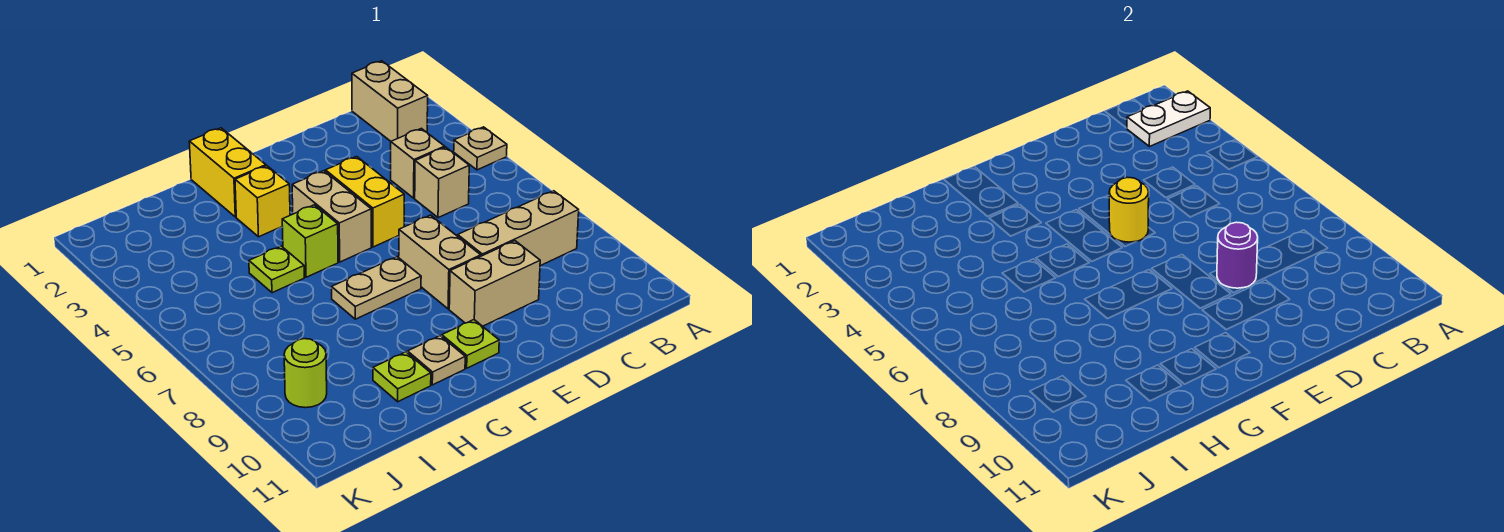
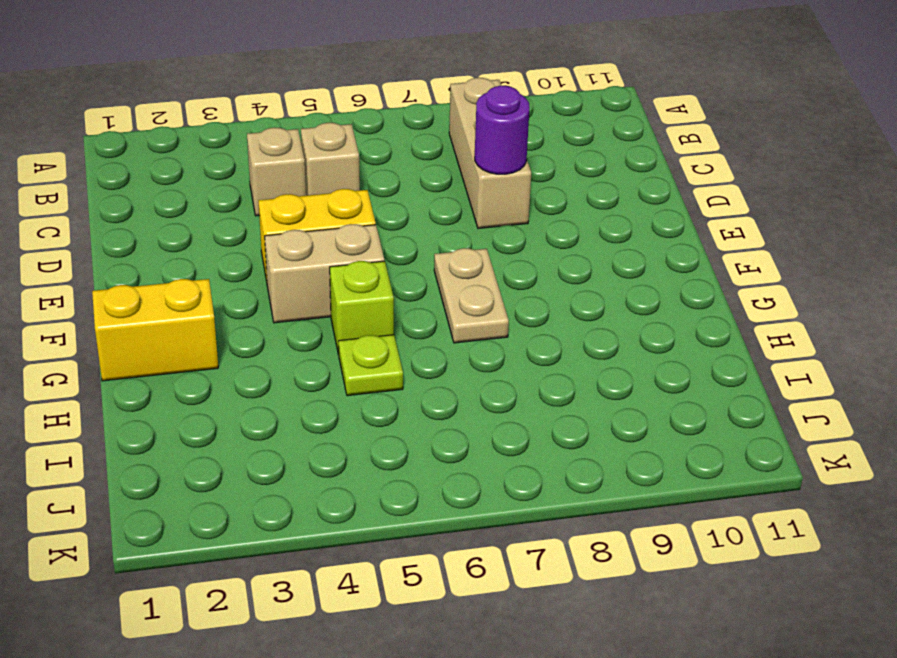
none -> tan plate A4 level 1
none -> tan brick B1:B2 level 1
none -> tan brick D9:E9 level 1

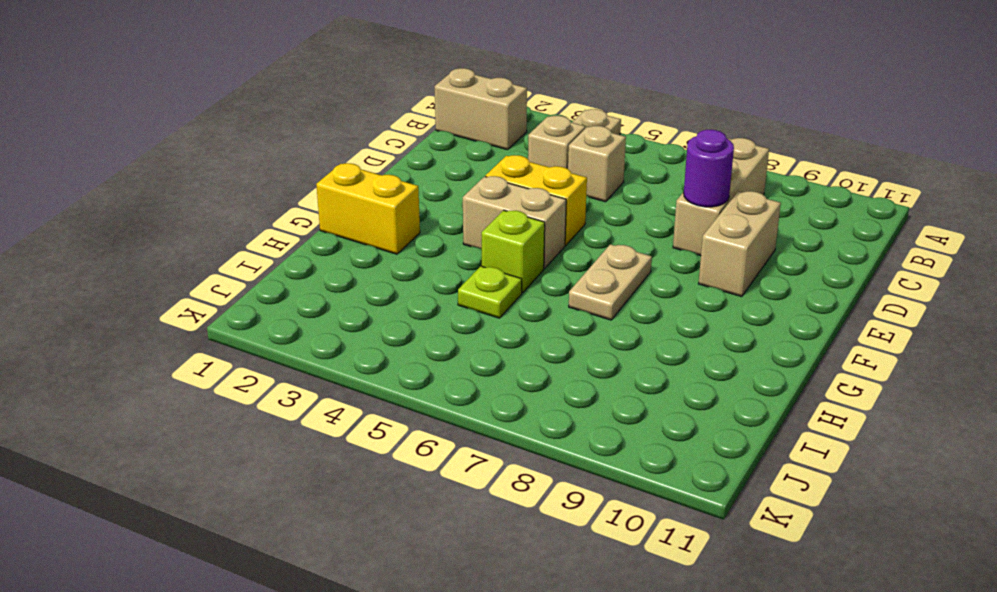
none -> tan brick E7:E8 level 1
none -> lime plate F10 level 1
none -> yellow brick G3 level 1

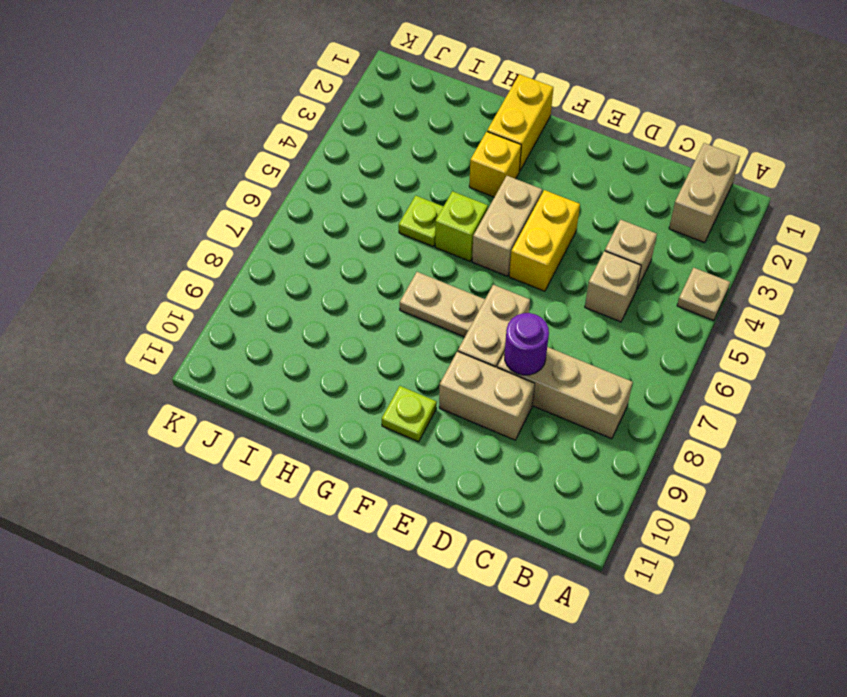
none -> tan plate G10 level 1
none -> lime plate H10 level 1
none -> lime round brick J9 level 1

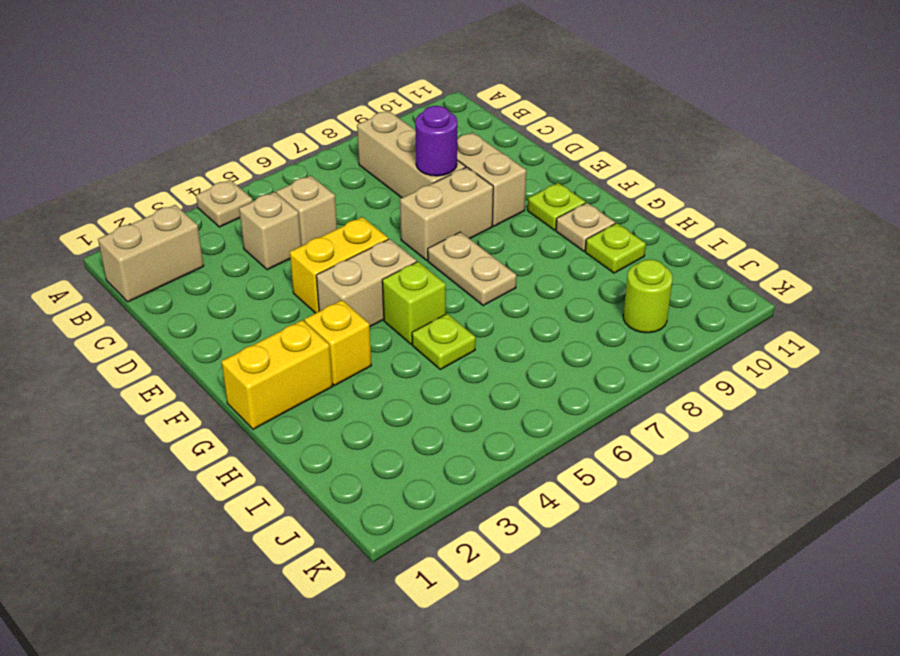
none -> white plate A2:B2 level 2
none -> yellow round brick E5 level 2

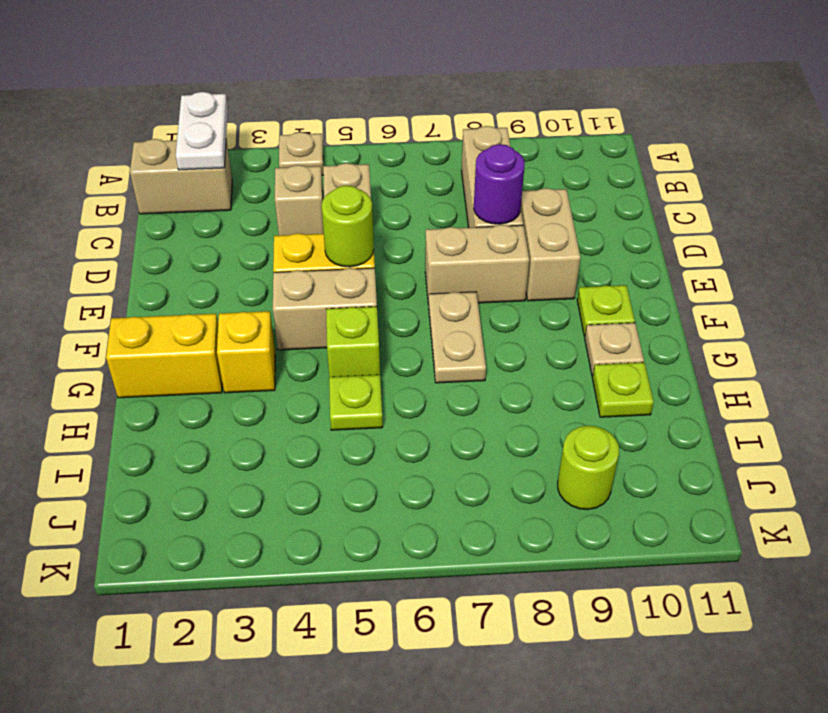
lime round brick E5 level 2 -> yellow round brick E5 level 2

